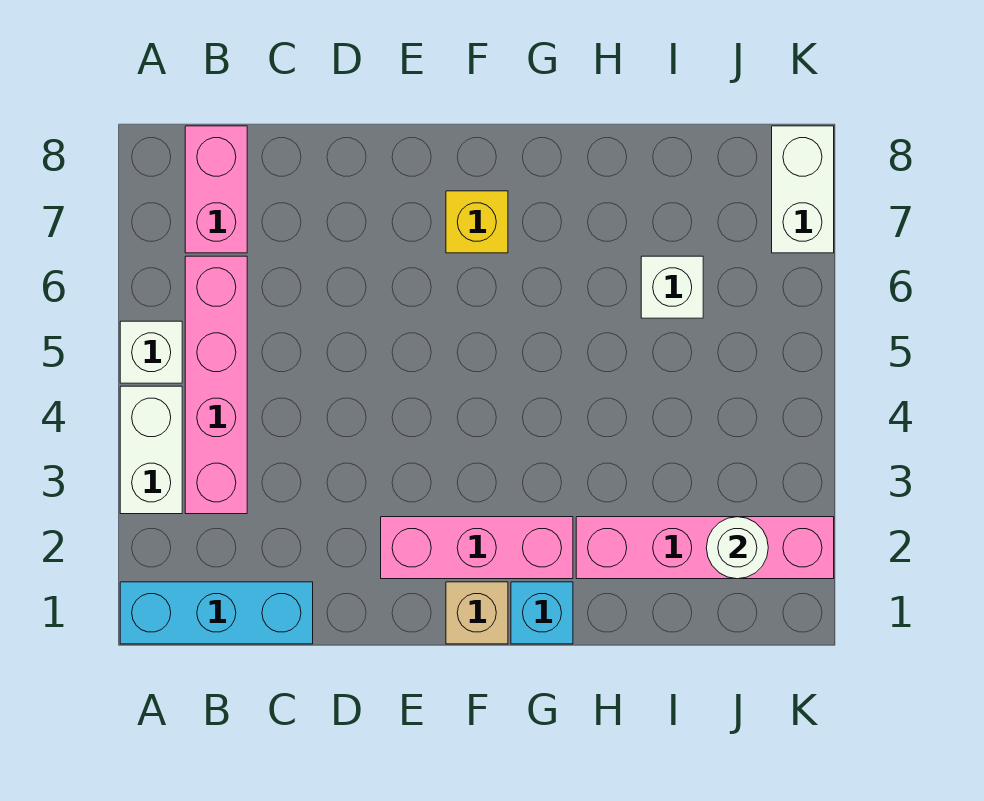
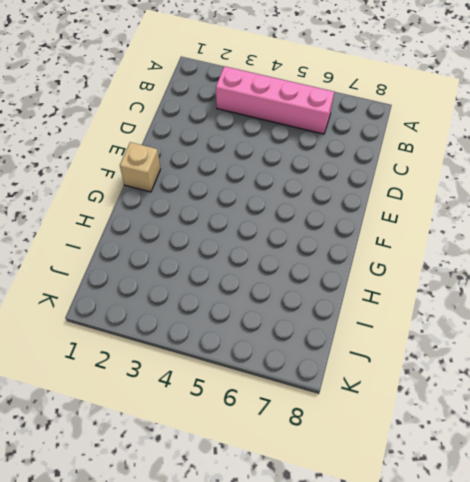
none -> cyan brick A1:C1 level 1
none -> white brick A3:A4 level 1
none -> white brick A5 level 1

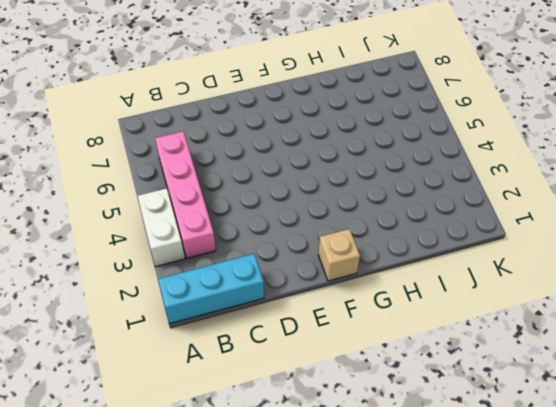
none -> white brick A5 level 1
none -> pink brick B7:B8 level 1
none -> pink brick E2:G2 level 1

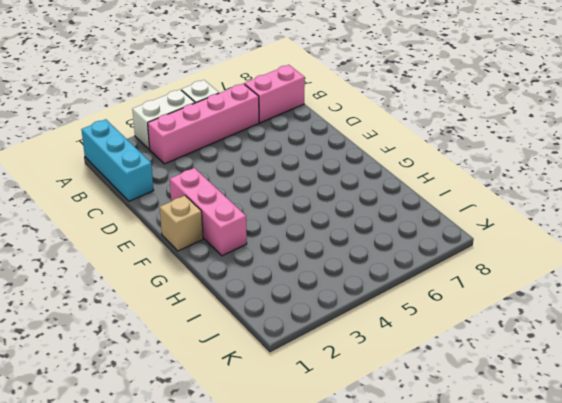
none -> yellow brick F7 level 1
none -> cyan brick G1 level 1
none -> pink brick H2:K2 level 1

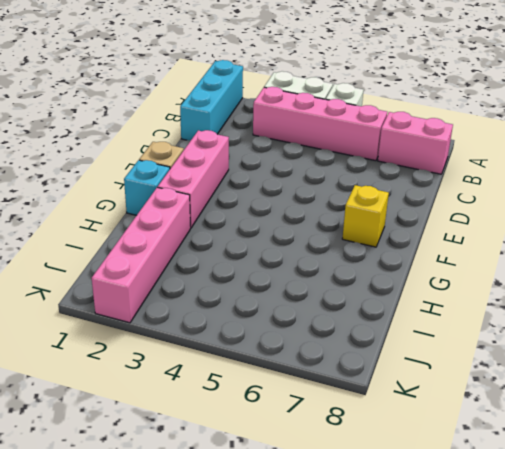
none -> white brick I6 level 1
none -> white brick K7:K8 level 1
none -> white round brick J2 level 2

